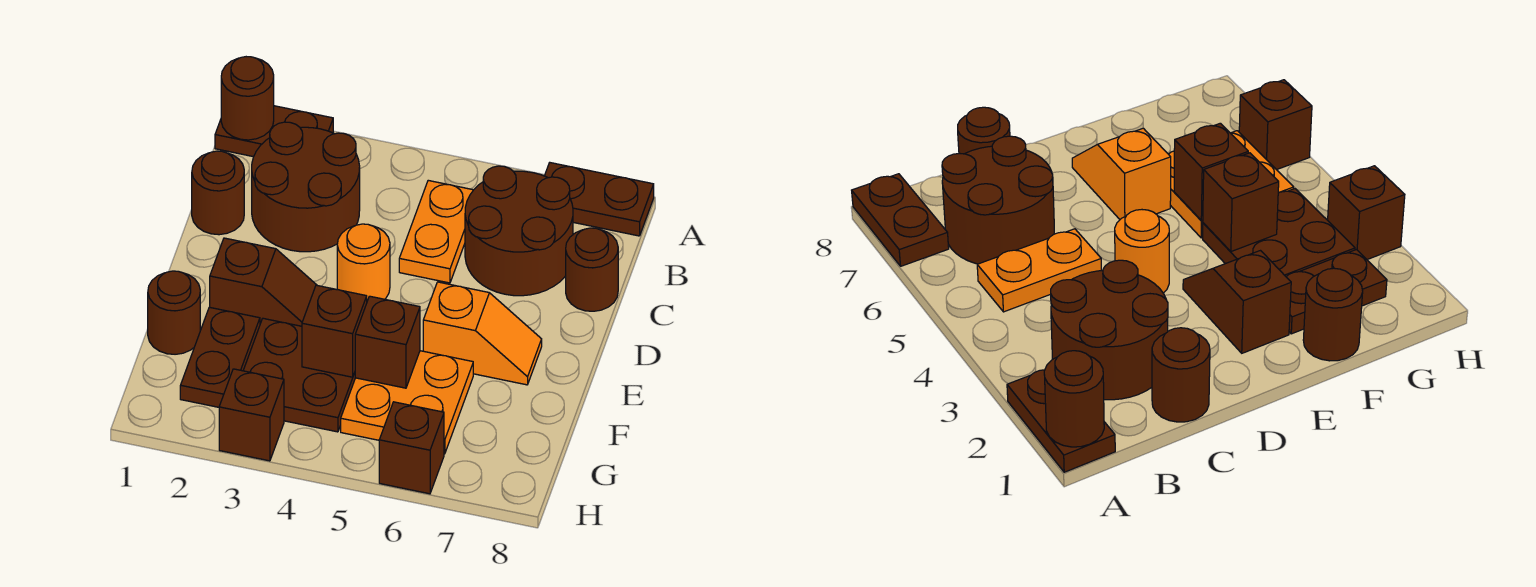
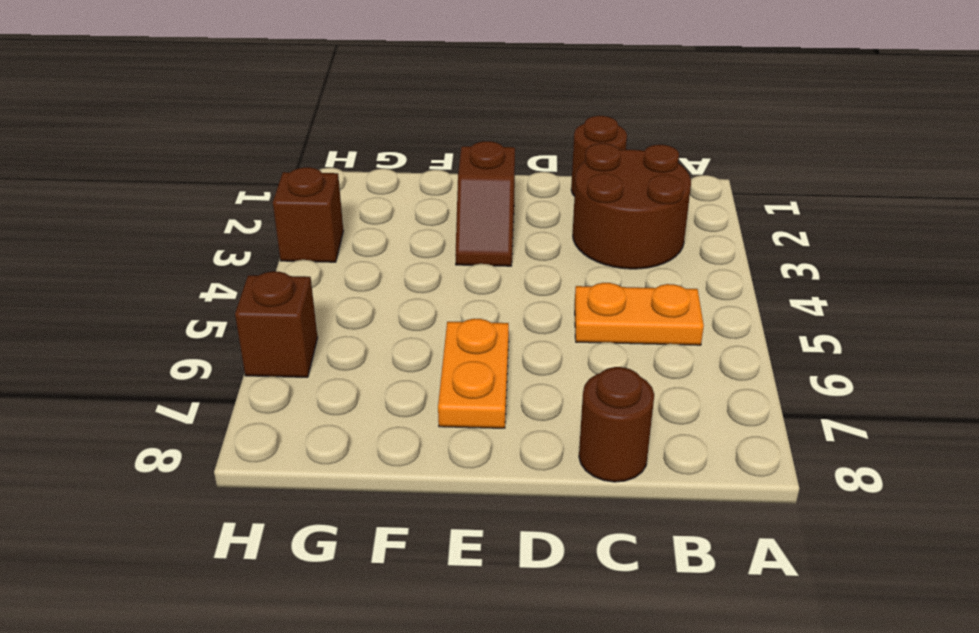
orange plate E6:E7 level 1 -> orange slope E6:E7 level 1 top 6
none -> brown plate A1:A2 level 1
none -> brown plate A7:A8 level 1
none -> brown round brick B6:C7 level 1

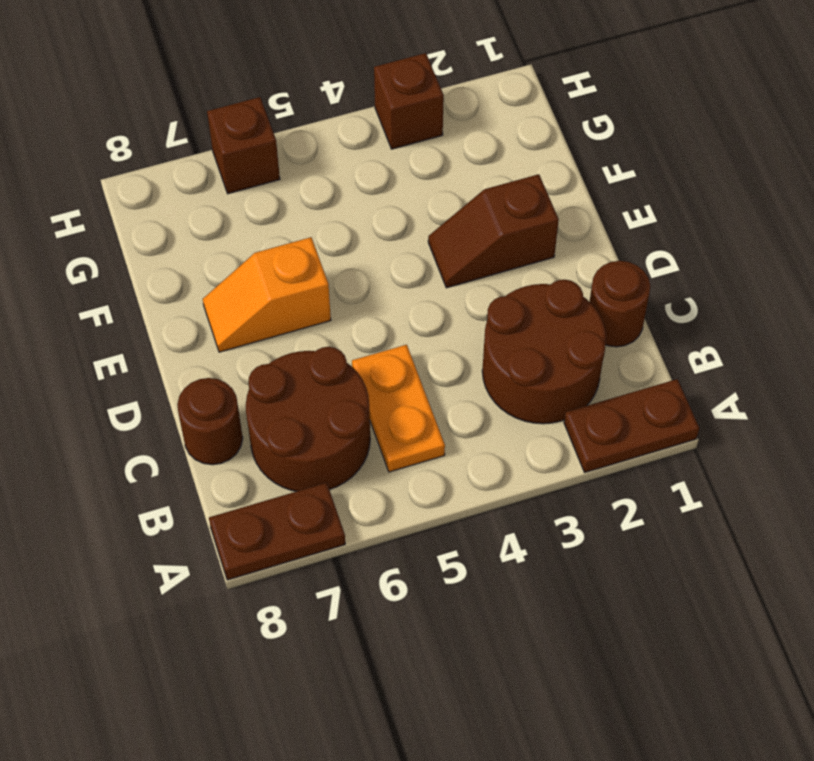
none -> orange round brick D4 level 1
none -> brown round brick F1 level 1
none -> brown plate F2:G2 level 1

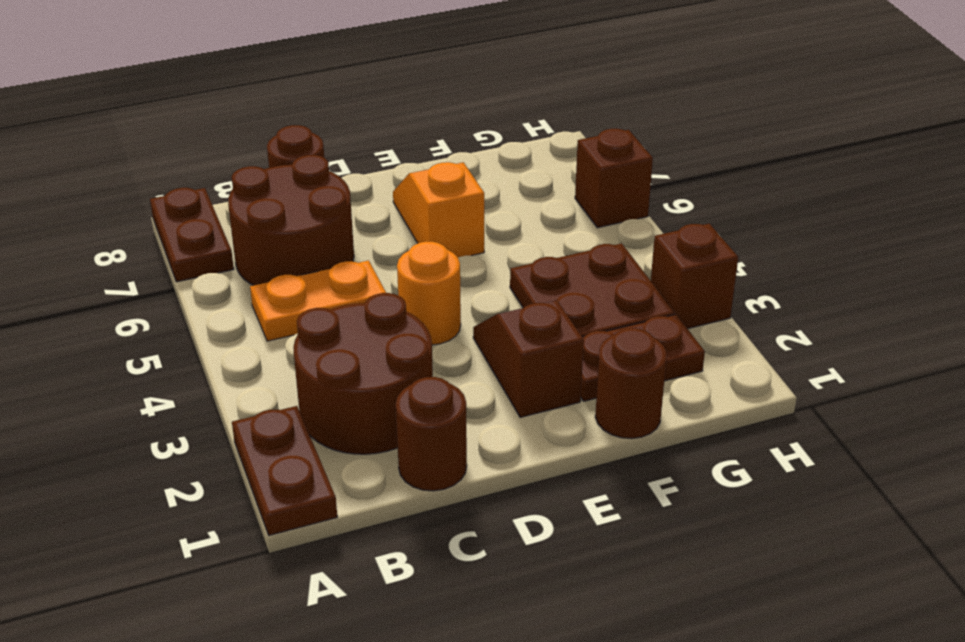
none -> orange plate F5:G6 level 1
none -> brown round brick A1 level 2
none -> brown brick F4 level 2

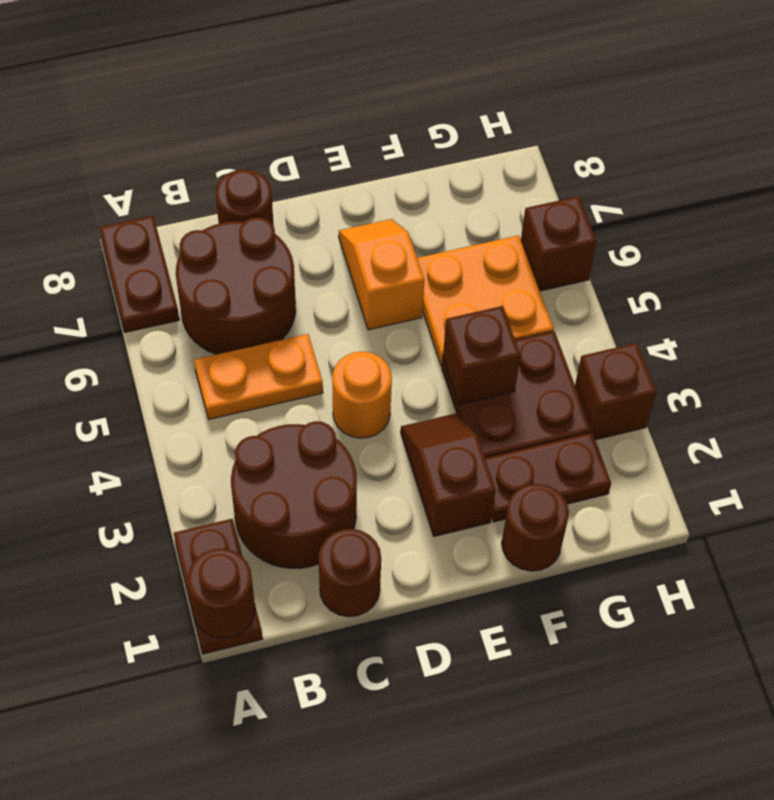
none -> brown brick F5 level 2

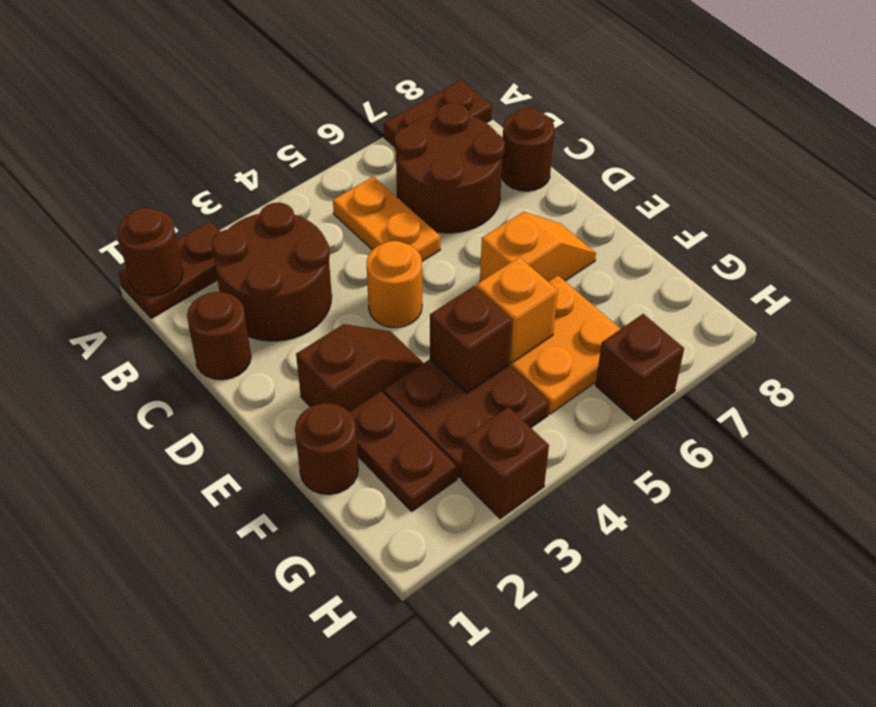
orange brick F5 level 2 -> brown brick F5 level 2

